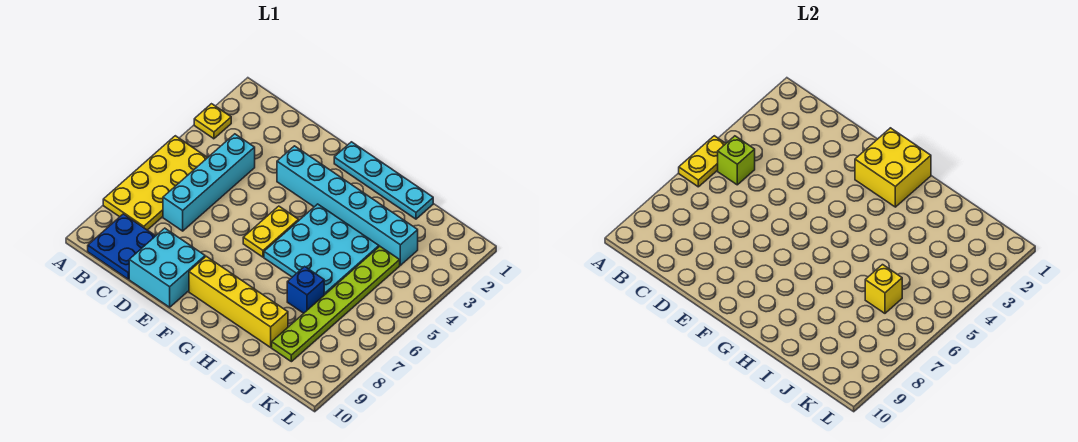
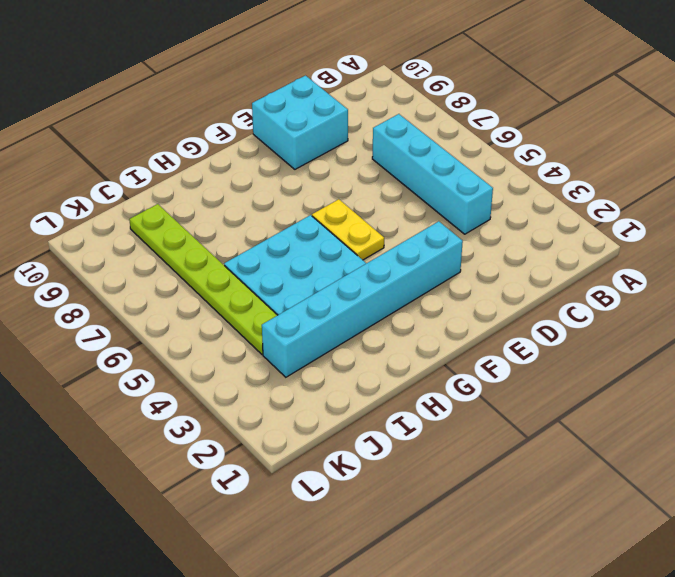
none -> yellow plate A3 level 1
none -> yellow plate A5:B8 level 1
none -> blue plate B9:C10 level 1

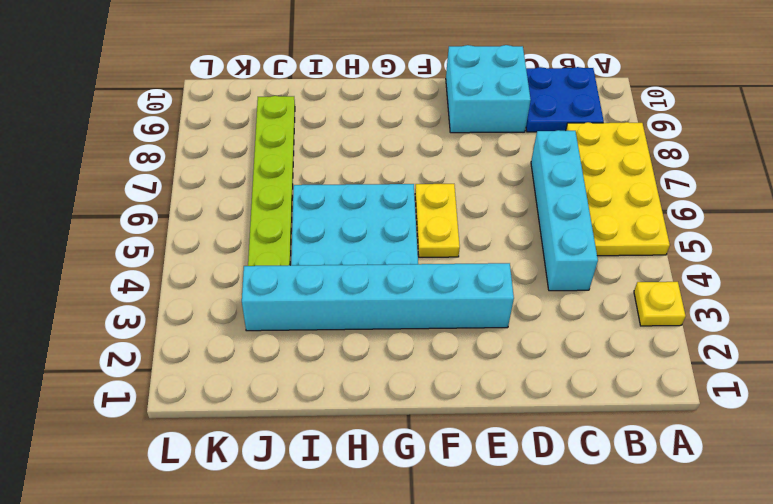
none -> cyan plate F1:I1 level 1
none -> yellow brick F9:I9 level 1
none -> blue brick I7 level 1

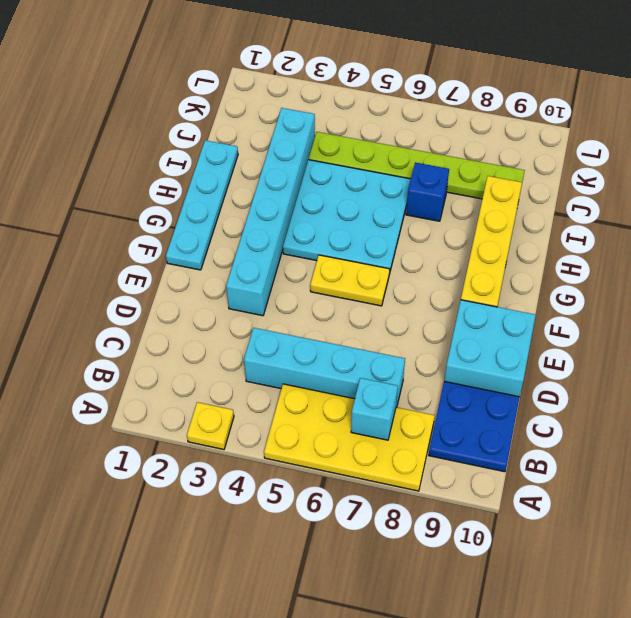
cyan brick B7 level 2 -> none
none -> yellow plate A5:A6 level 2
none -> lime brick B5 level 2
none -> yellow brick F1:G2 level 2

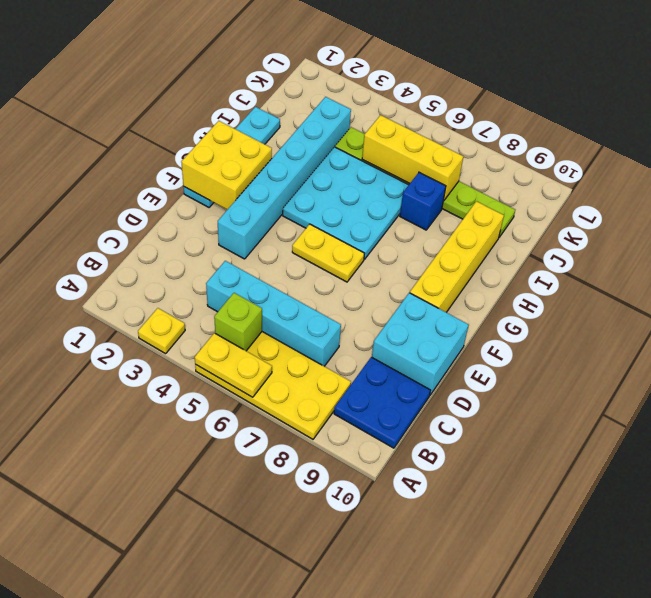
yellow brick J5:J7 level 2 -> yellow brick J6 level 2

